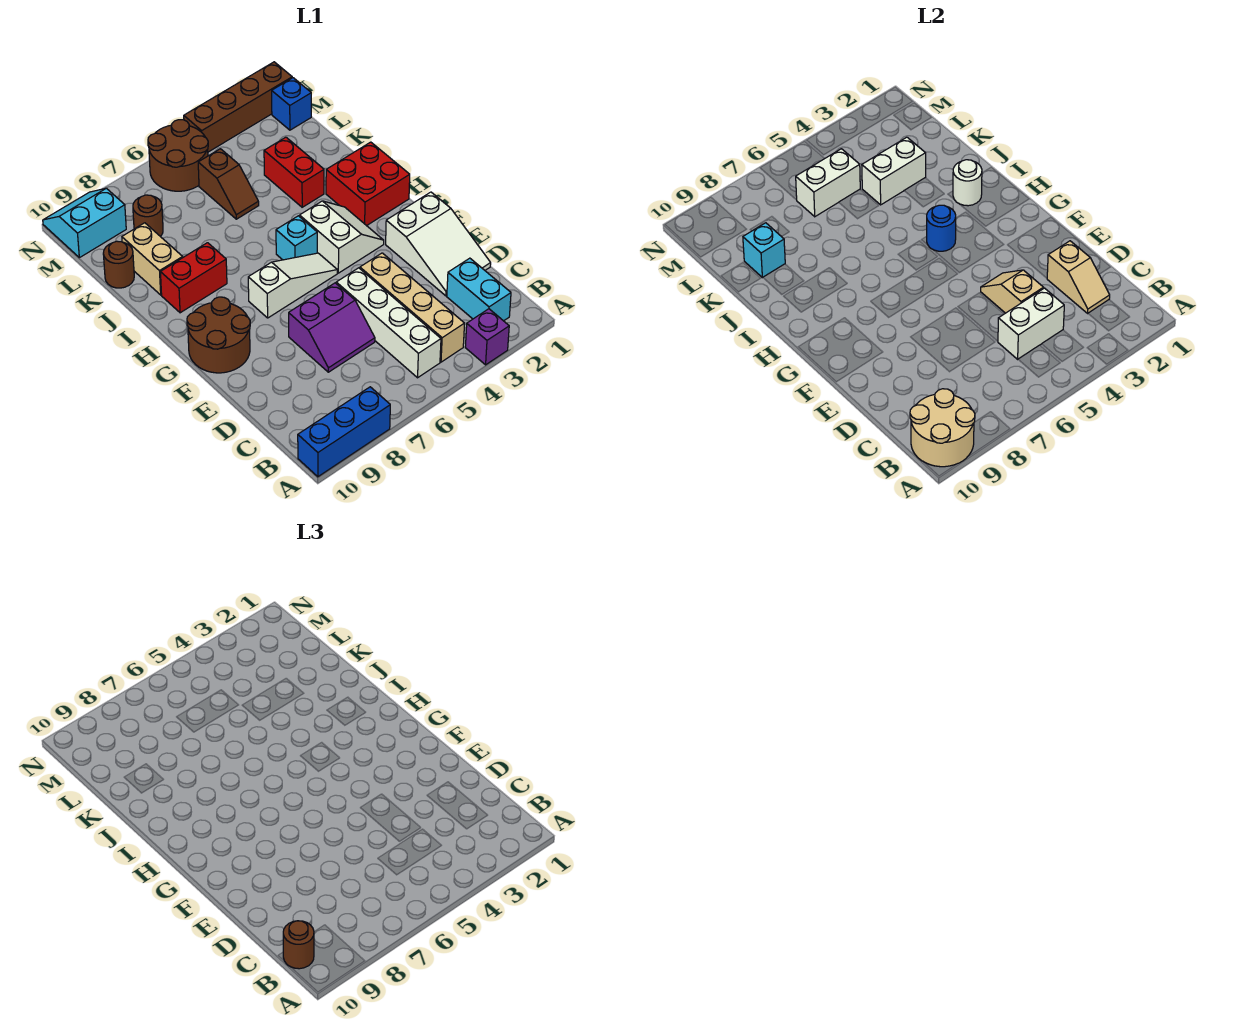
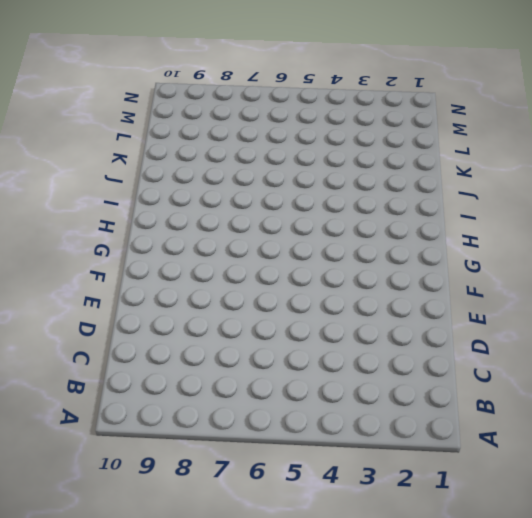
none -> purple brick A3 level 1
none -> blue brick A8:A10 level 1
none -> cyan brick B2:C2 level 1
none -> tan brick B4:E4 level 1

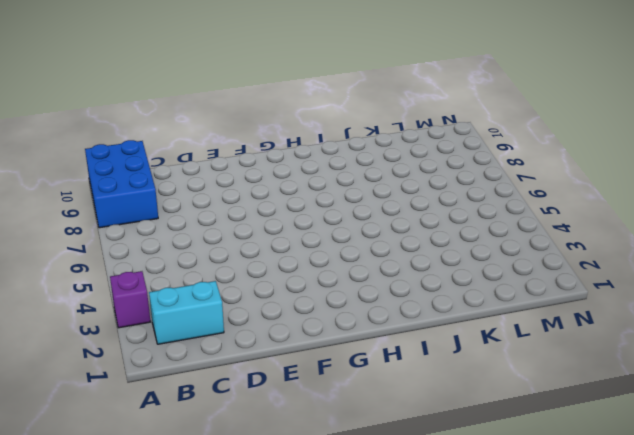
blue brick A8:B10 level 1 -> blue brick A8:A10 level 1
none -> tan brick B4:E4 level 1
none -> white brick B5:E5 level 1
none -> white slope D1:F2 level 1 top F
none -> purple slope D6:E7 level 1 top E

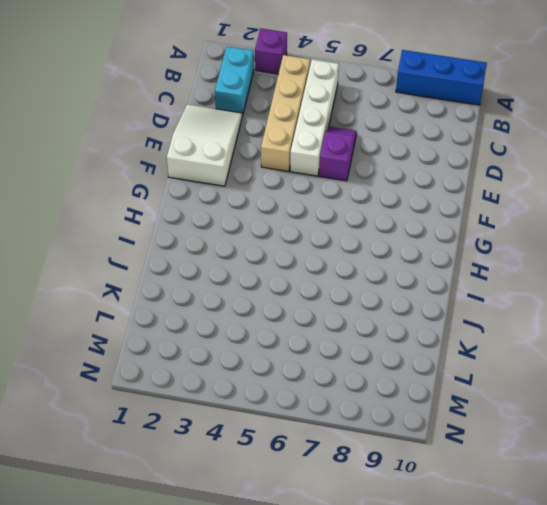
purple slope D6:E6 level 1 top E -> purple slope D6:E7 level 1 top E
none -> brown round brick F9:G10 level 1
none -> white slope G3:H4 level 1 top 4
none -> white slope G5:G7 level 1 top 7
none -> red brick H1:I2 level 1

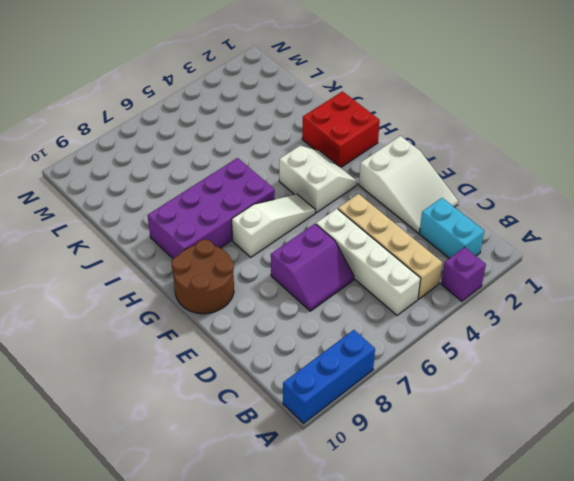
purple brick H6:I9 level 1 -> red brick I8:I9 level 1
none -> cyan brick H5 level 1
none -> red brick J3:K3 level 1
none -> tan brick J9:K9 level 1
none -> brown slope K5:L5 level 1 top L

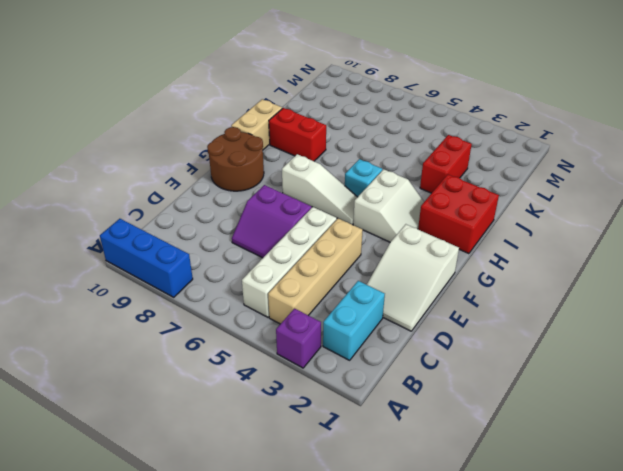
tan brick H10:I10 level 1 -> tan brick J9:K9 level 1
none -> brown slope K5:L5 level 1 top L
none -> brown round brick K10 level 1
none -> brown round brick L8 level 1
none -> blue brick M1 level 1

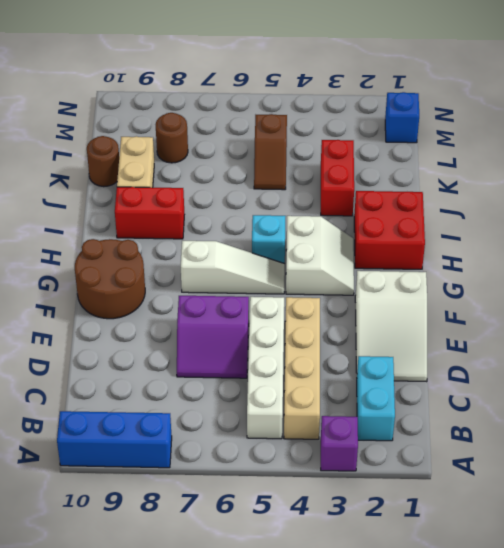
none -> brown round brick M5:N6 level 1
none -> cyan slope M9:N10 level 1 top M
none -> brown brick N1:N4 level 1
none -> tan round brick A9:B10 level 2

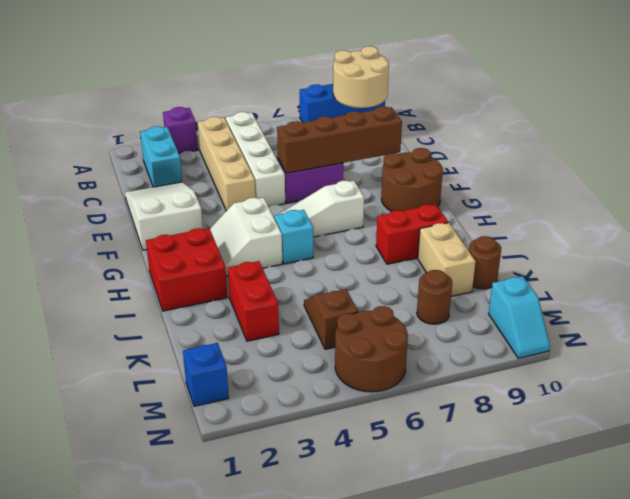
brown brick E6:E9 level 2 -> brown brick N1:N4 level 1
cyan slope M10:N10 level 1 top M -> cyan slope M9:N10 level 1 top M
none -> tan slope C2:D2 level 2 top D
none -> white brick C4:C5 level 2
none -> tan slope D4:E4 level 2 top D
none -> blue round brick H4 level 2

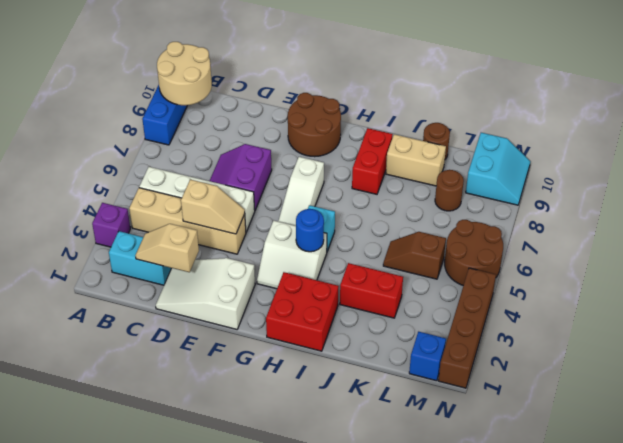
none -> white brick C4:C5 level 2
none -> white round brick I2 level 2
none -> white brick K3:K4 level 2
none -> cyan brick K9 level 2

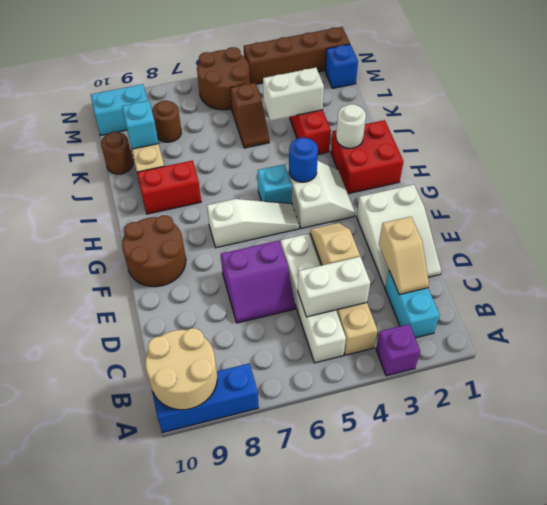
none -> white brick L5:L6 level 2
none -> brown round brick B10 level 3

